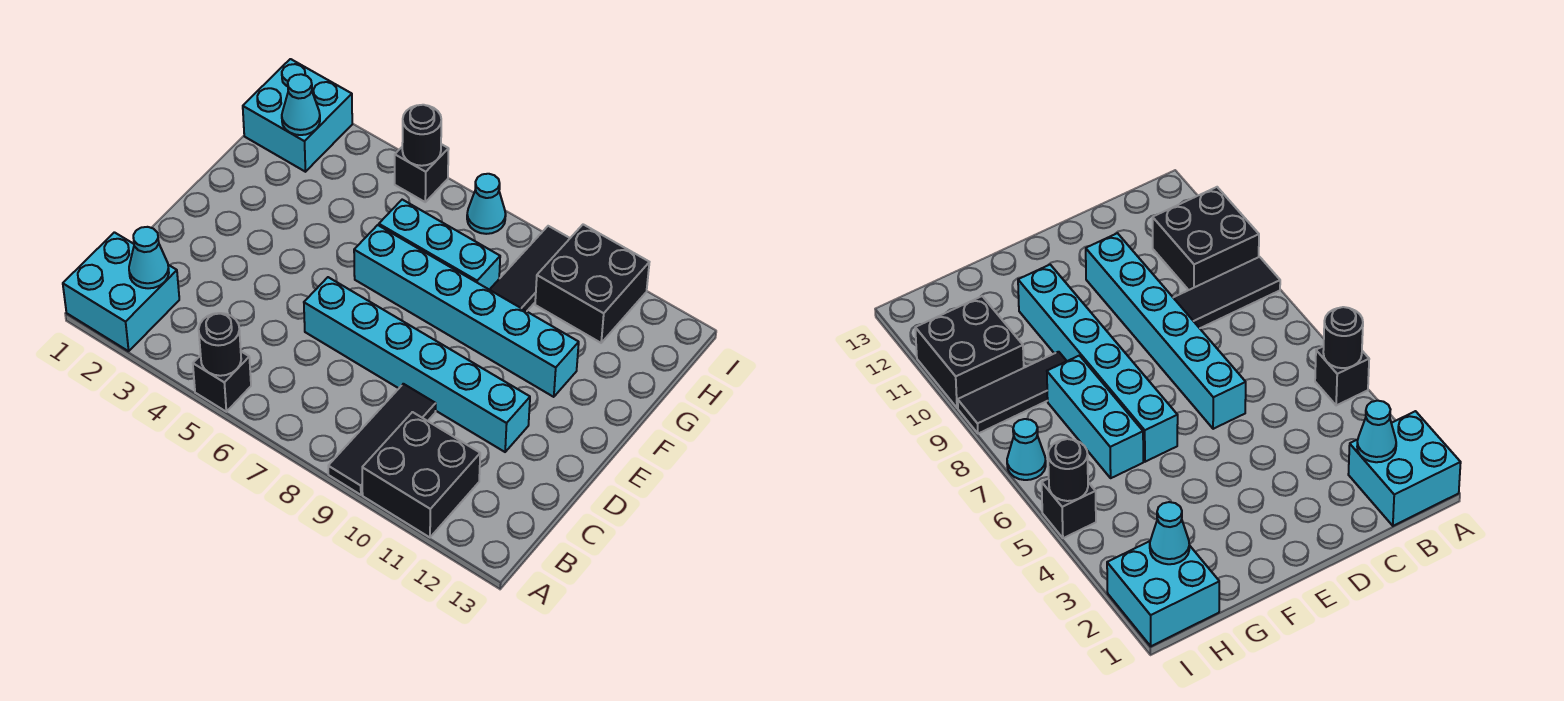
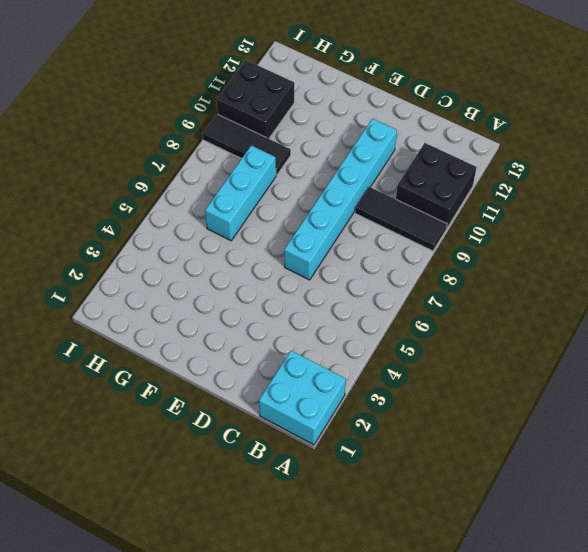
none -> black brick A5 level 1
none -> cyan brick F6:F11 level 1
none -> cyan brick H1:I2 level 1

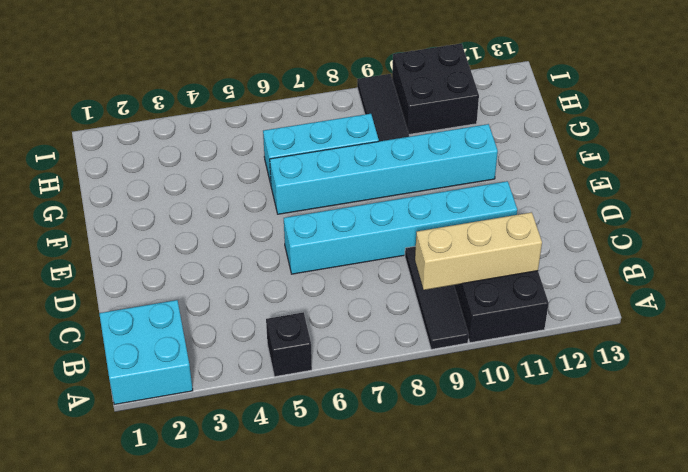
tan brick B9:B11 level 2 -> none
none -> cyan brick H1:I2 level 1
none -> black brick I5 level 1
none -> cyan cone I7 level 1

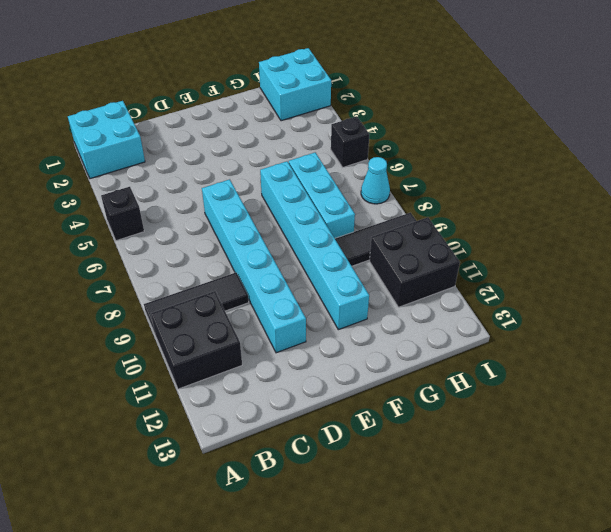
none -> black round brick A5 level 2
none -> cyan cone B2 level 2
none -> cyan cone H2 level 2

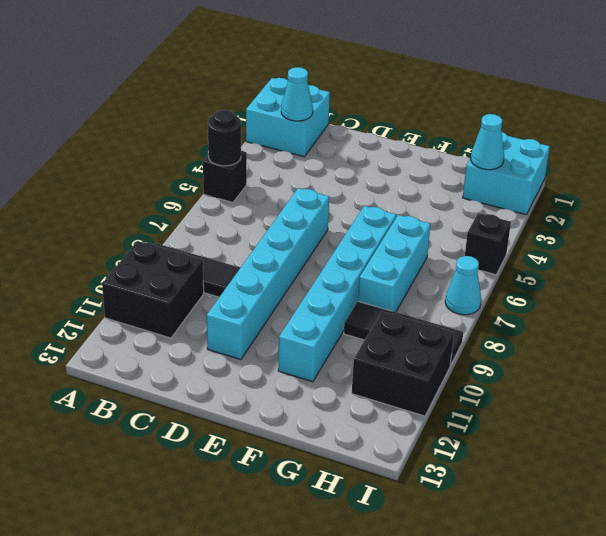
none -> black round brick I5 level 2

